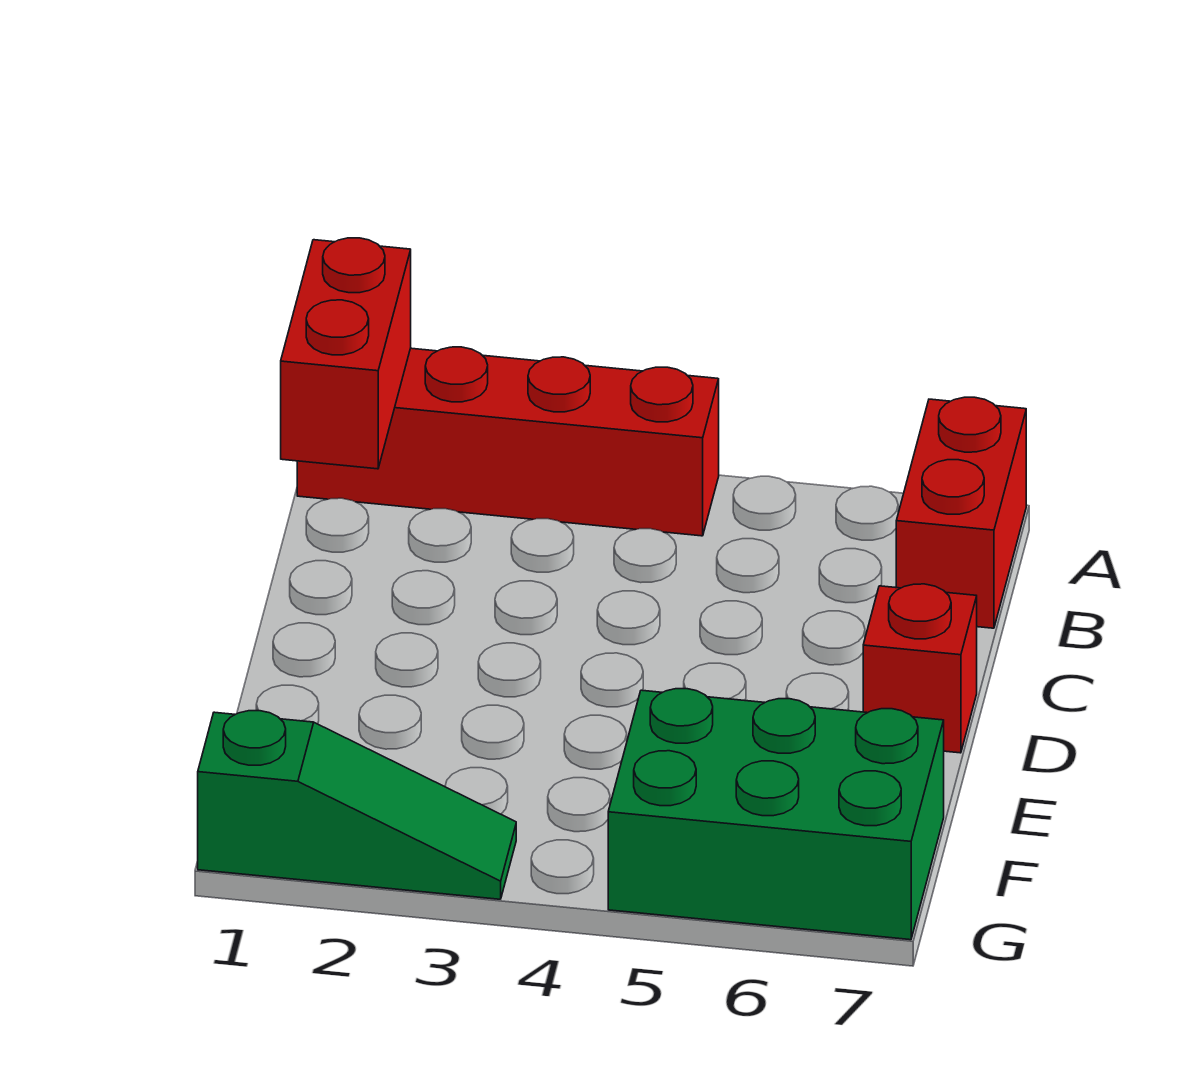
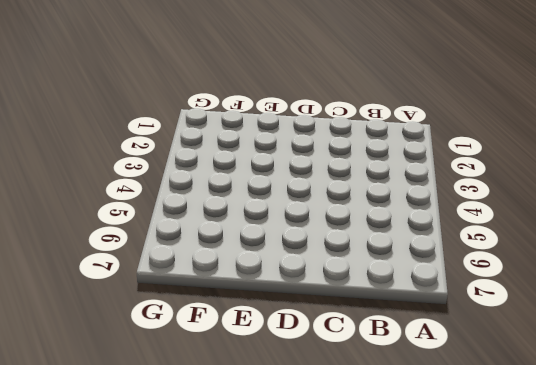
none -> red brick A1:A4 level 1
none -> red brick A7:B7 level 1

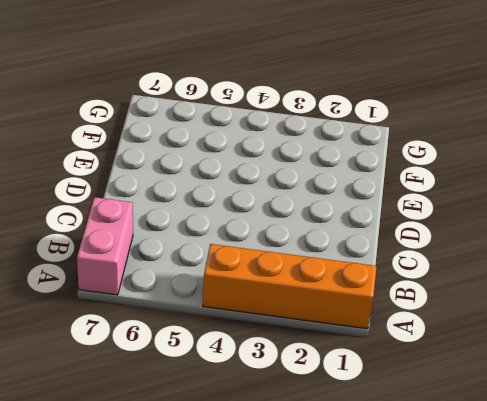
orange brick A1:A4 level 1 -> red brick A1:A4 level 1
pink brick A7:B7 level 1 -> red brick A7:B7 level 1
none -> red brick D7 level 1
none -> green brick F5:G7 level 1

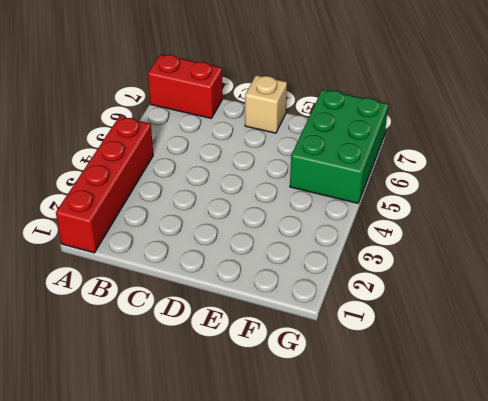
tan brick D7 level 1 -> red brick D7 level 1
none -> green slope G1:G3 level 1 top 1
none -> red brick A1:B1 level 2

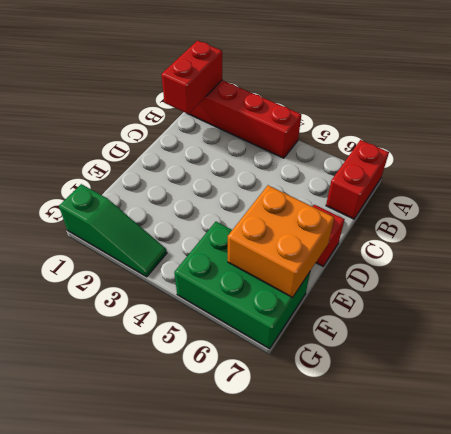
orange brick E6:F7 level 2 -> none

